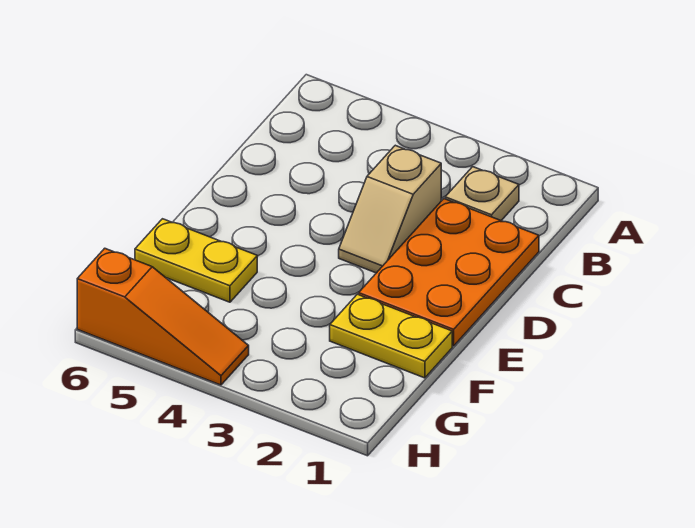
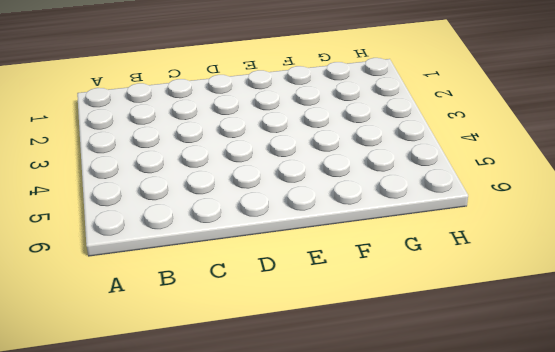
none -> tan plate B2 level 1
none -> orange plate C1:E2 level 1

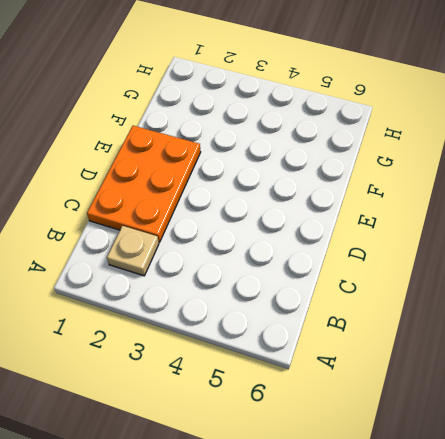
none -> tan slope C3:D3 level 1 top C
none -> yellow plate F1:F2 level 1

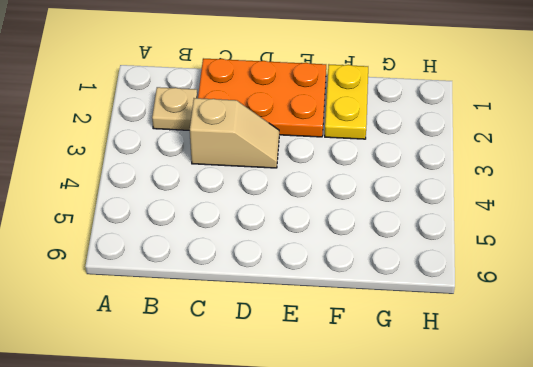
none -> yellow plate F5:F6 level 1
none -> orange slope H4:H6 level 1 top 6

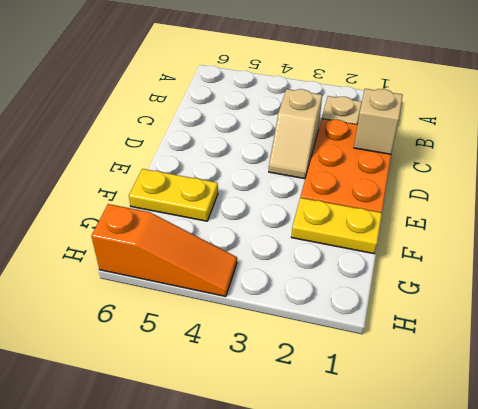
tan brick C1 level 2 -> none

